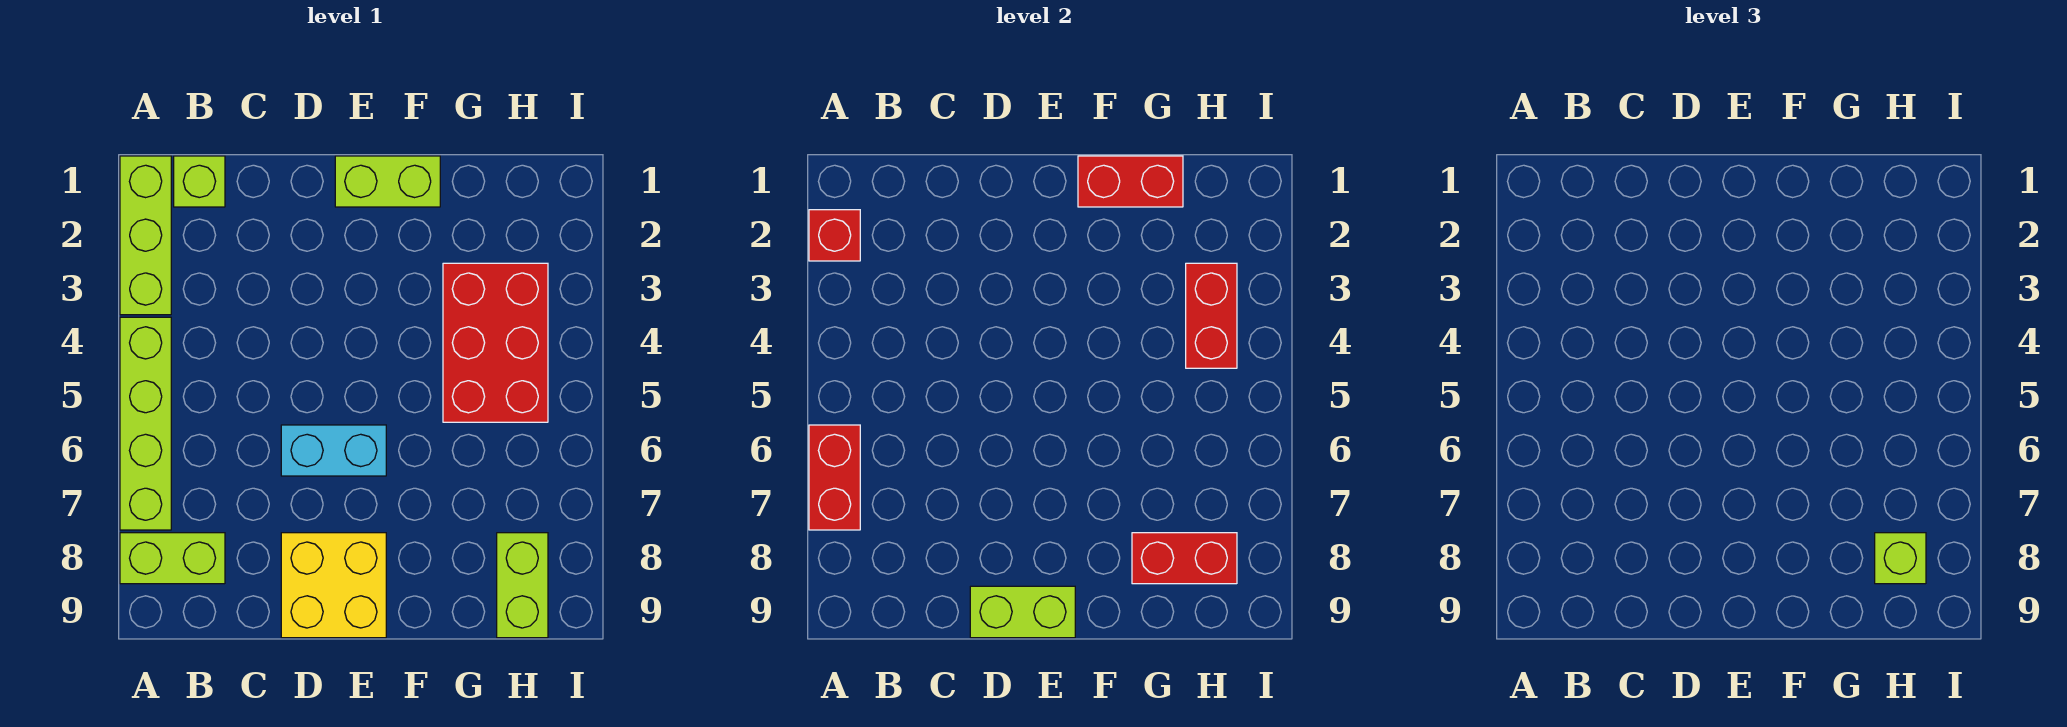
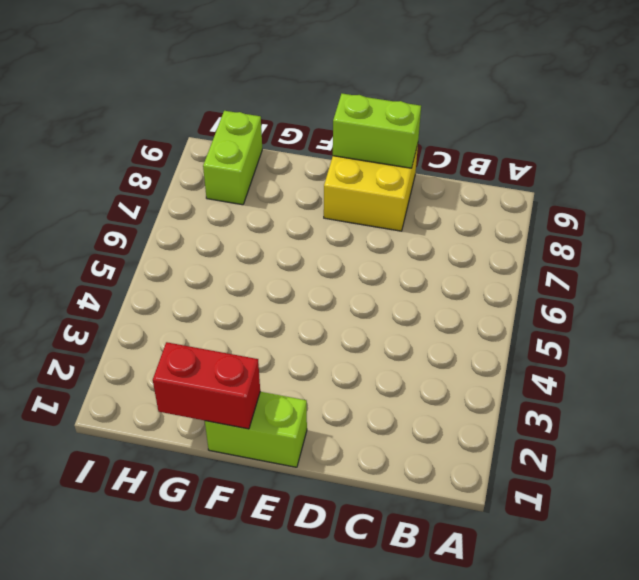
none -> lime brick A1:A3 level 1
none -> lime brick A4:A7 level 1
none -> lime brick A8:B8 level 1

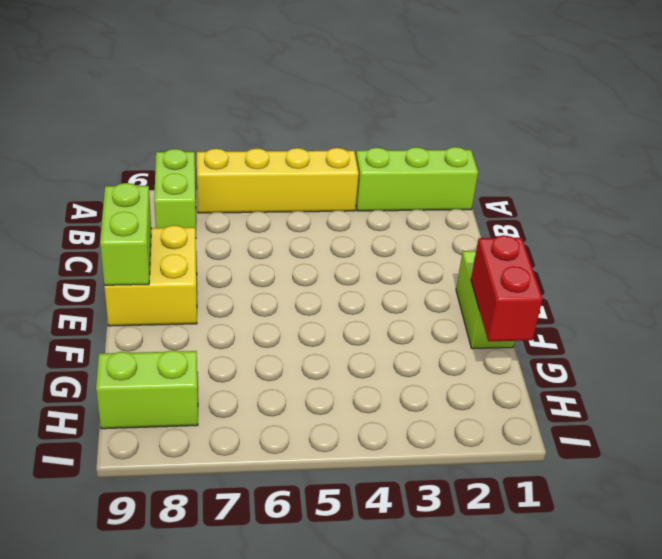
yellow brick A4:A7 level 1 -> lime brick A4:A7 level 1
none -> lime brick B1 level 1
none -> cyan brick D6:E6 level 1
none -> red brick G3:H5 level 1

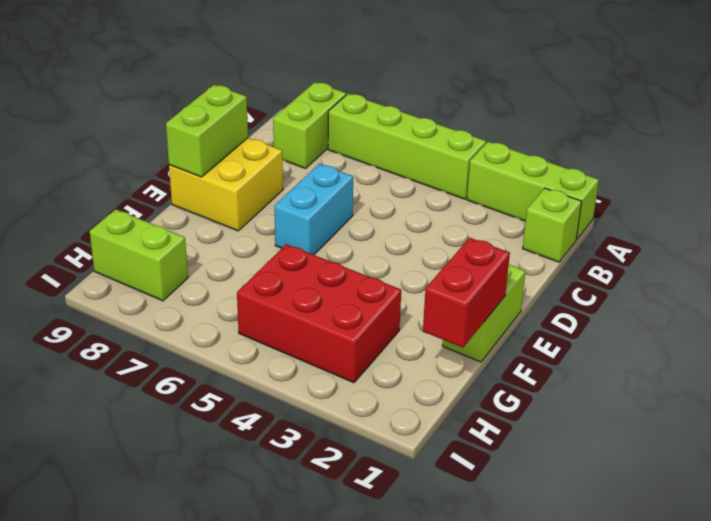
none -> red brick A2 level 2
none -> red brick A6:A7 level 2
none -> red brick G8:H8 level 2

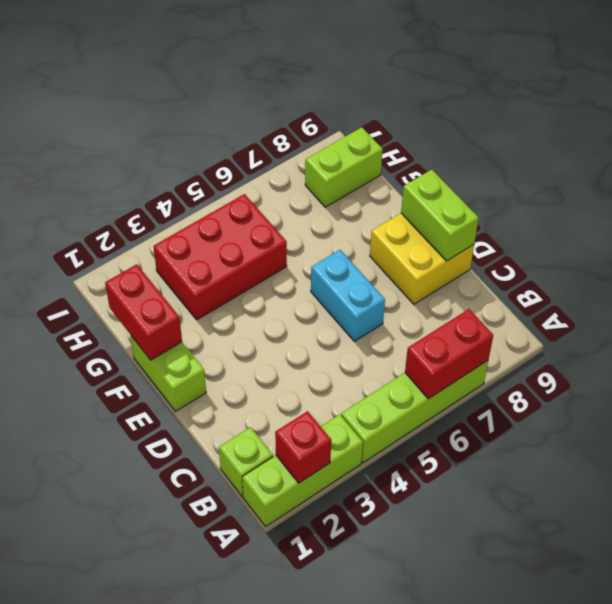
none -> lime brick A8:B8 level 1
none -> red brick G8:H8 level 2
none -> red brick H3:H4 level 2

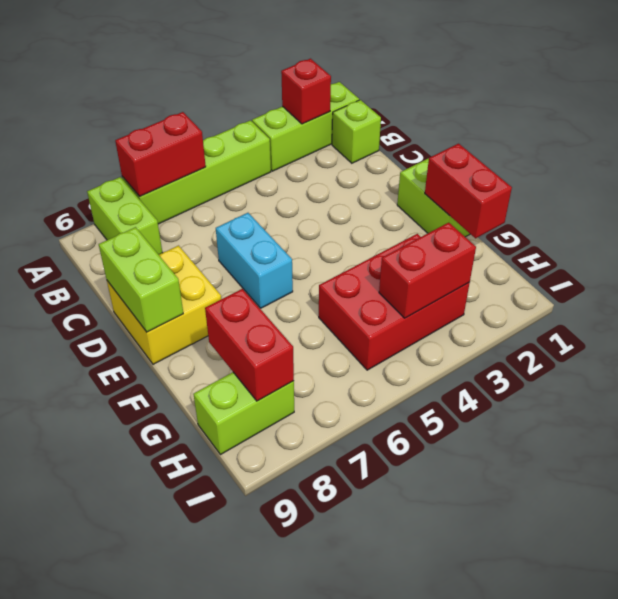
none -> lime brick H8 level 3

